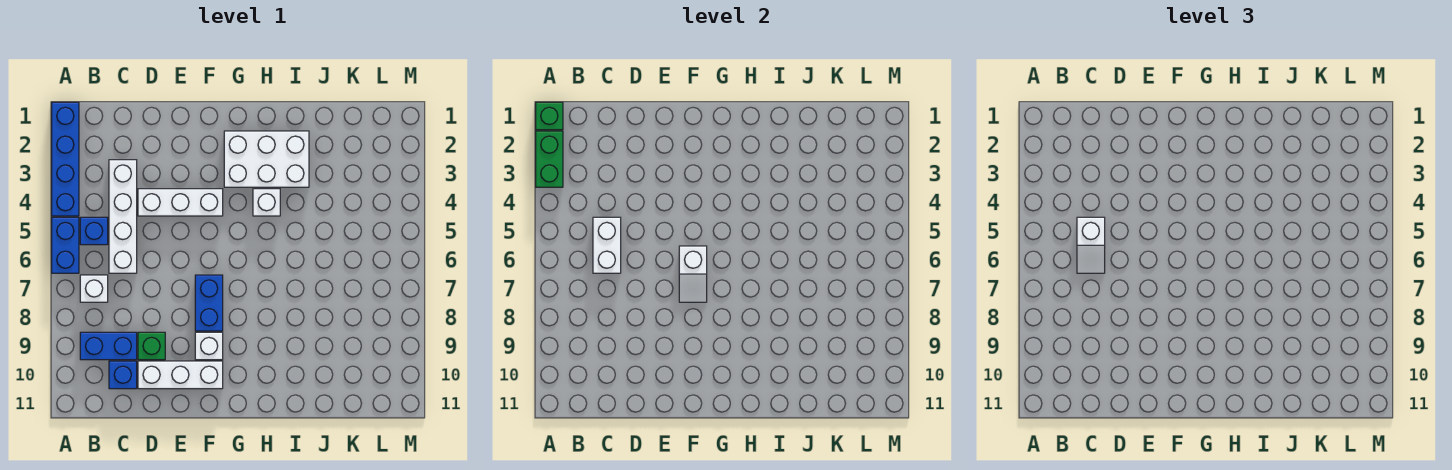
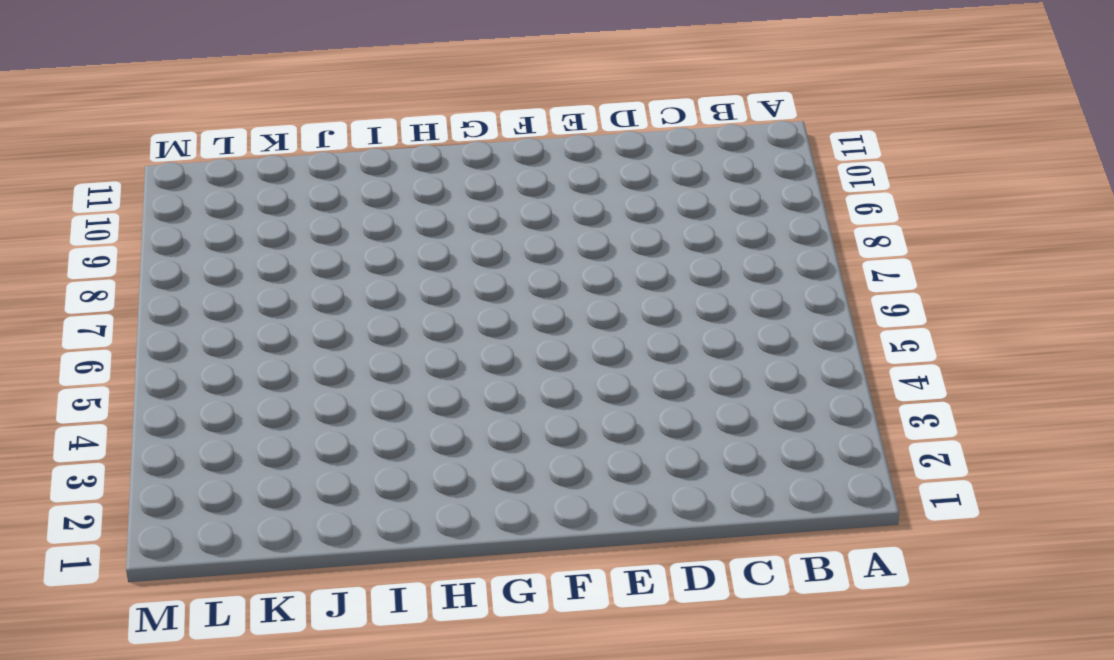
none -> blue brick A1:A4 level 1
none -> blue brick A5:A6 level 1
none -> blue brick B5 level 1

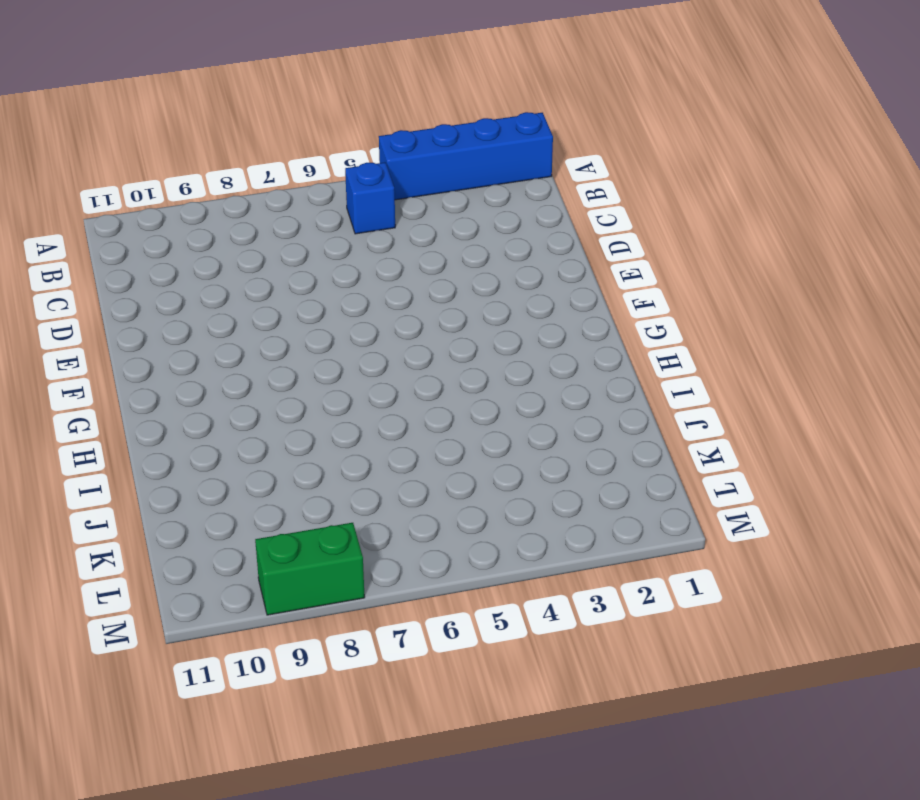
green brick M8:M9 level 1 -> green brick A2:A3 level 2
none -> blue brick A5:A6 level 1
none -> white brick B7 level 1
none -> blue brick B9:C9 level 1

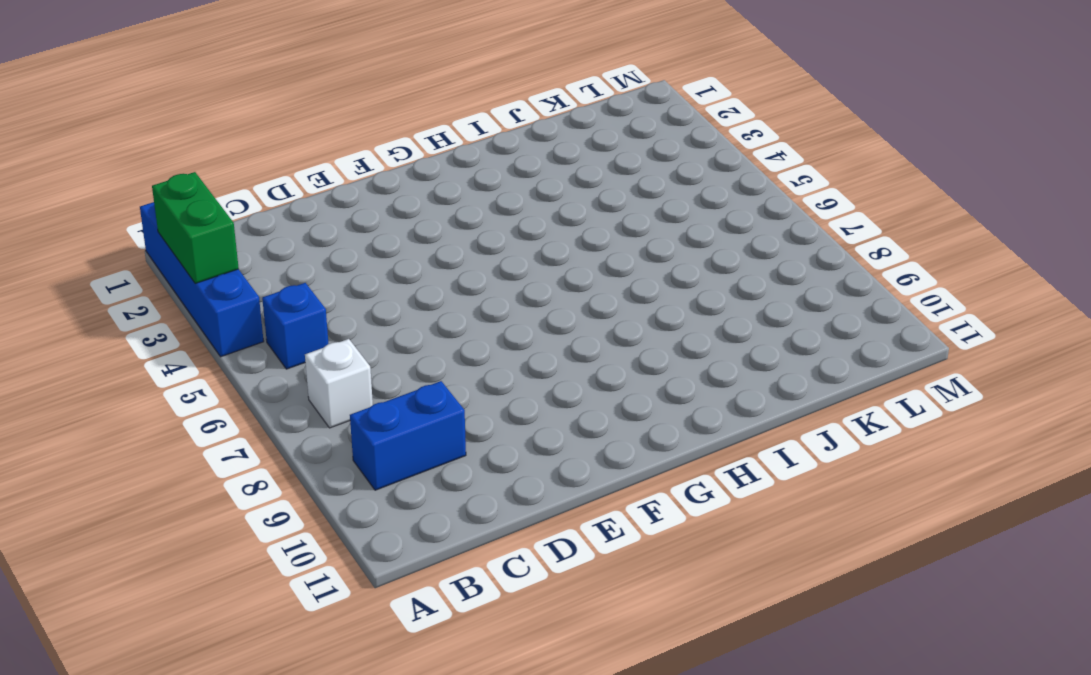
none -> blue brick A5:A6 level 1
none -> white brick C3:C6 level 1
none -> blue brick C10 level 1

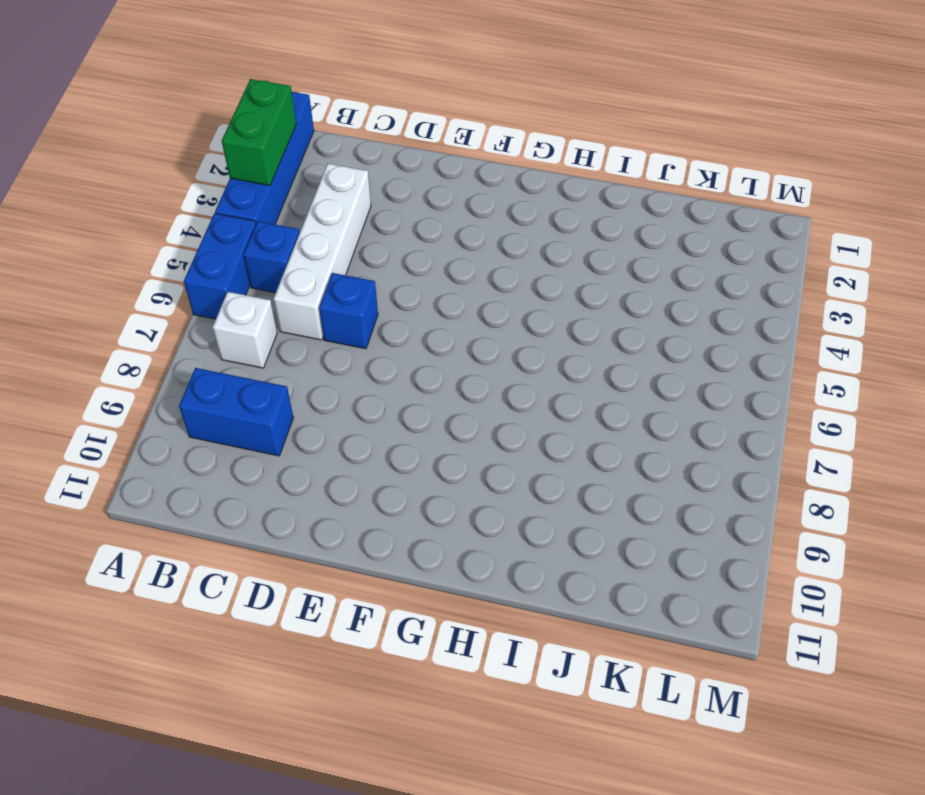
blue brick D6 level 1 -> blue brick C10 level 1
none -> white brick D4:F4 level 1
none -> green brick D9 level 1
none -> white brick D10:F10 level 1

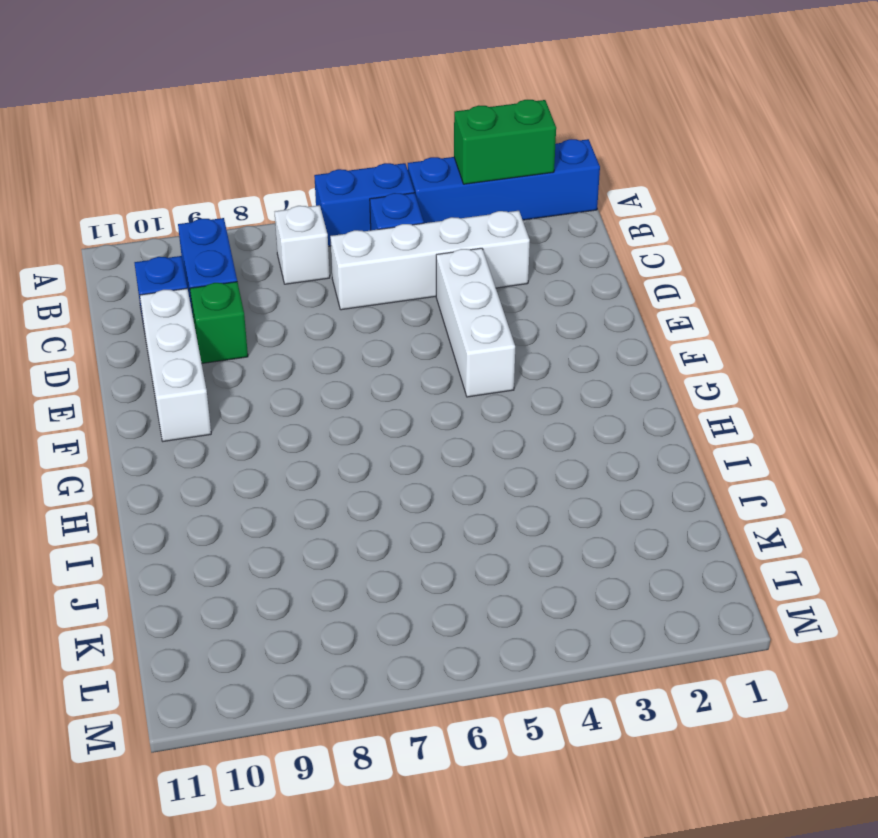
none -> blue brick F7:F8 level 1
none -> white brick F9 level 1
none -> white brick G2:I3 level 1

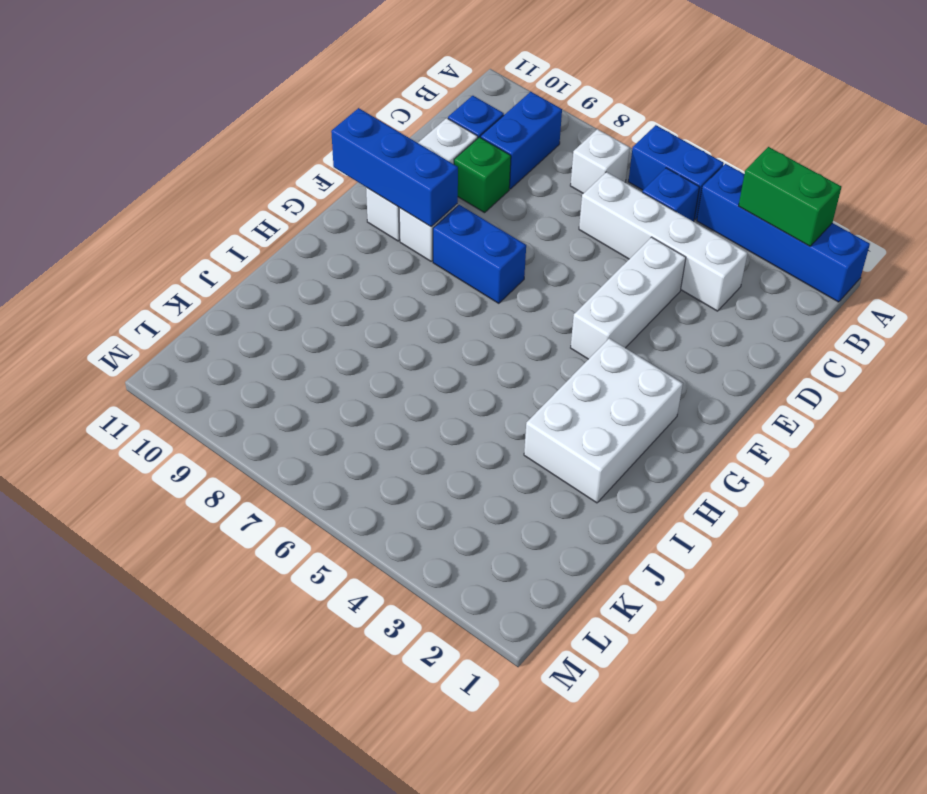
blue brick F9:F11 level 2 -> none
none -> white brick H4 level 1
none -> green brick A1 level 2
none -> white brick C5:C6 level 2

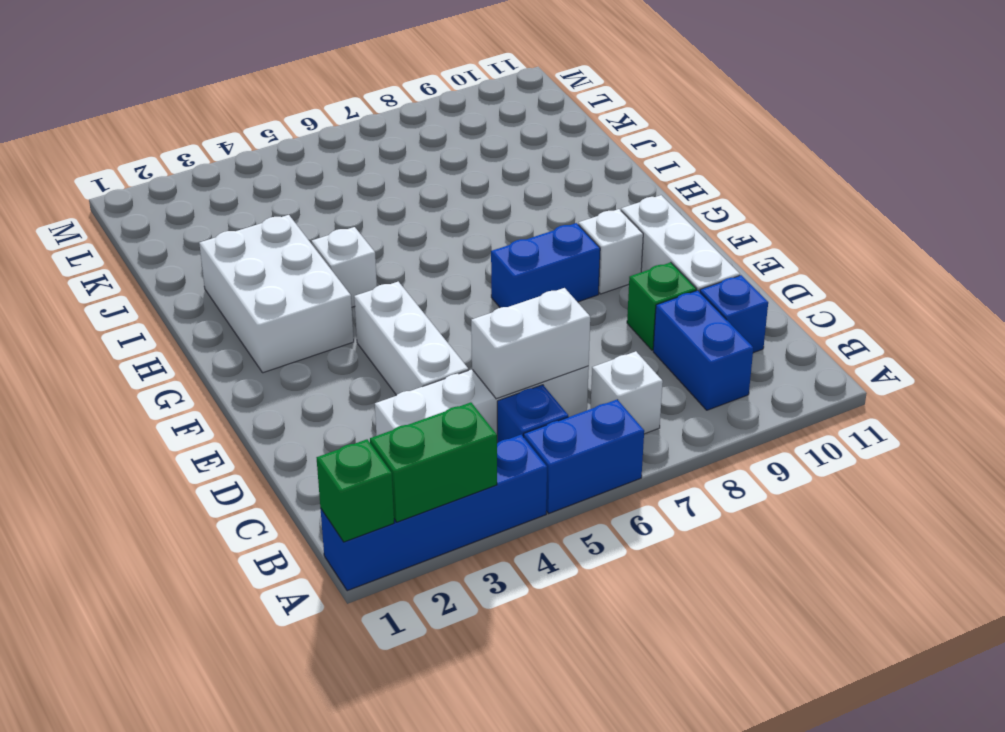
none -> white slope F6:F7 level 2 top 6
none -> white slope C5:C6 level 3 top 5

